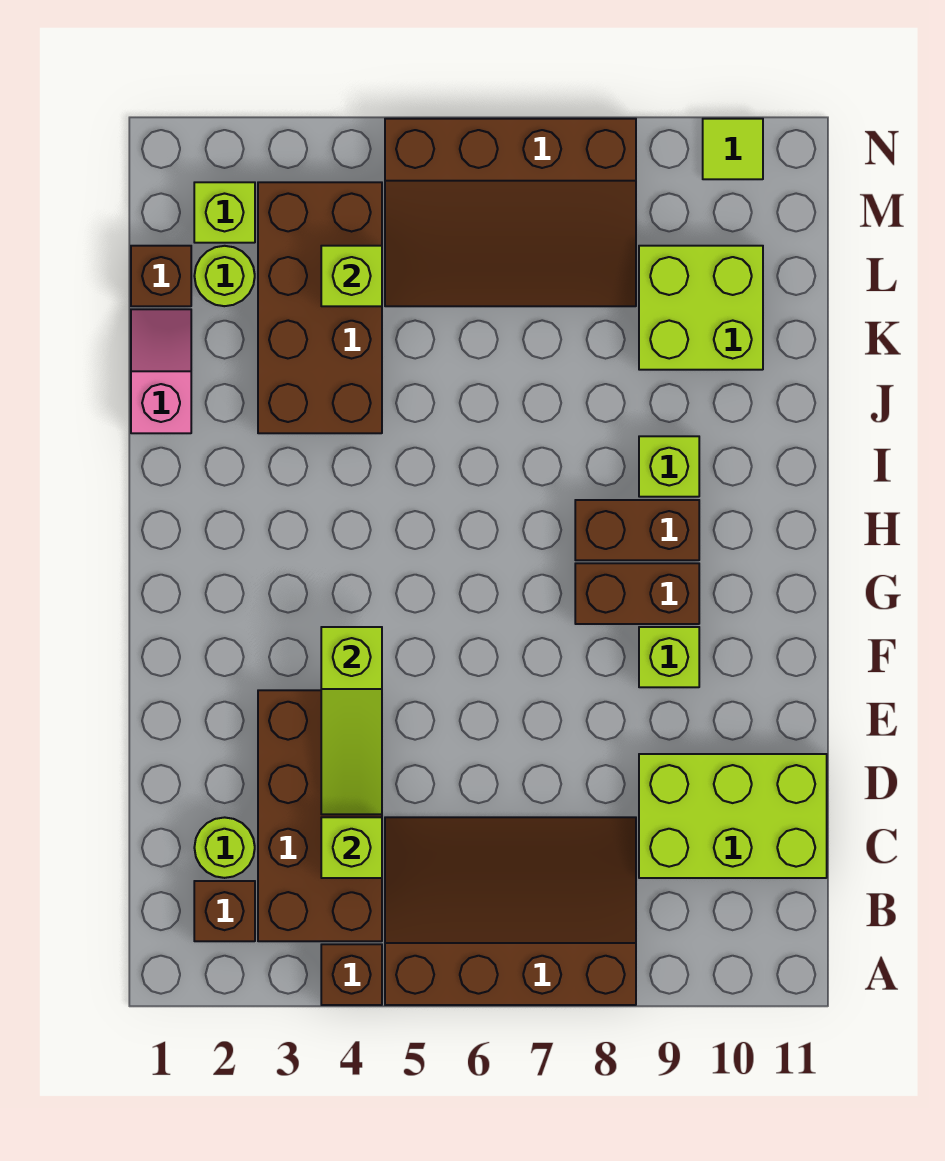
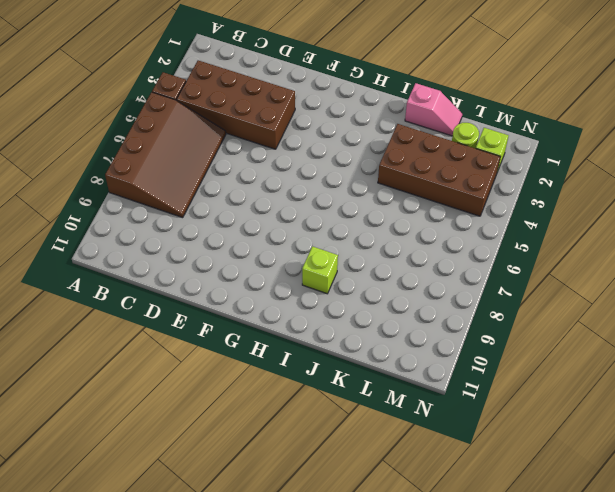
none -> brown brick B2 level 1
none -> lime round brick C2 level 1
none -> lime brick C9:D11 level 1

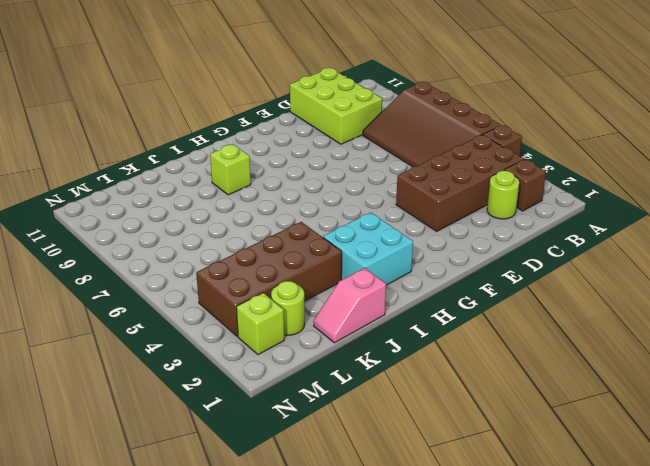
cyan brick H2:I3 level 1 -> none
none -> lime brick F9 level 1
none -> brown brick G8:G9 level 1
none -> brown brick H8:H9 level 1

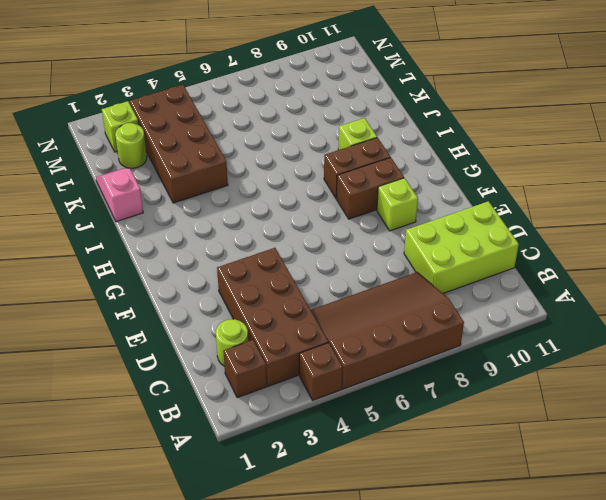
none -> lime brick K9:L10 level 1
none -> brown brick L1 level 1
none -> brown slope L5:N8 level 1 top N

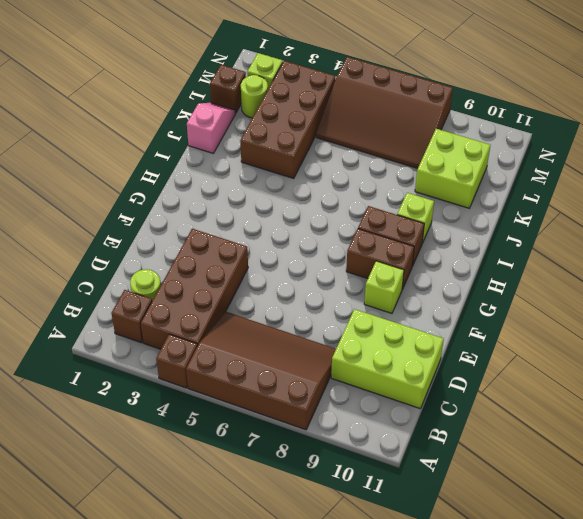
none -> lime tile N10 level 1
none -> lime brick C4 level 2
none -> lime slope D4:F4 level 2 top F

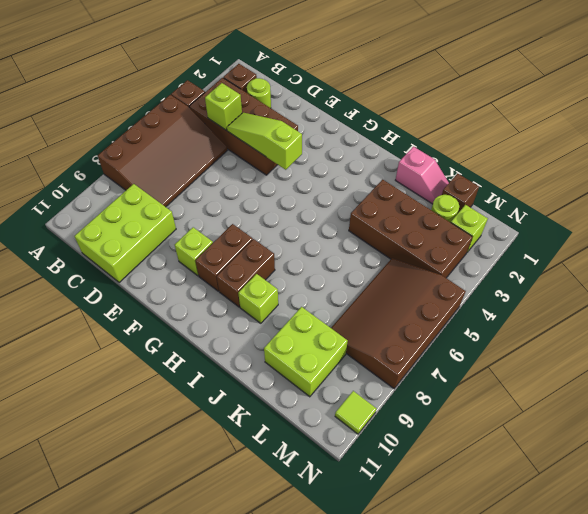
none -> lime brick L4 level 2

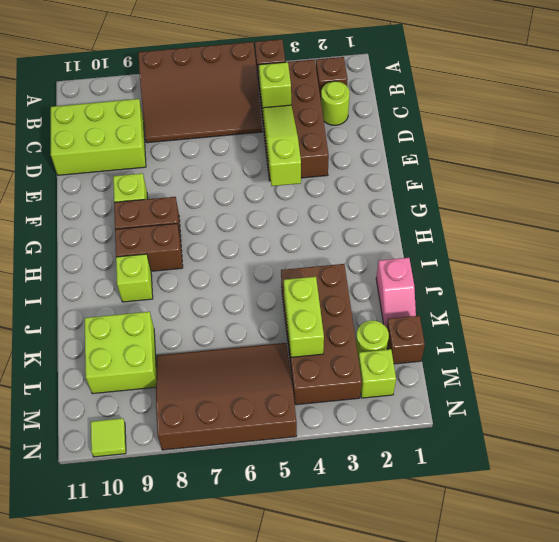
lime brick K4:L4 level 2 -> lime brick L4 level 2

